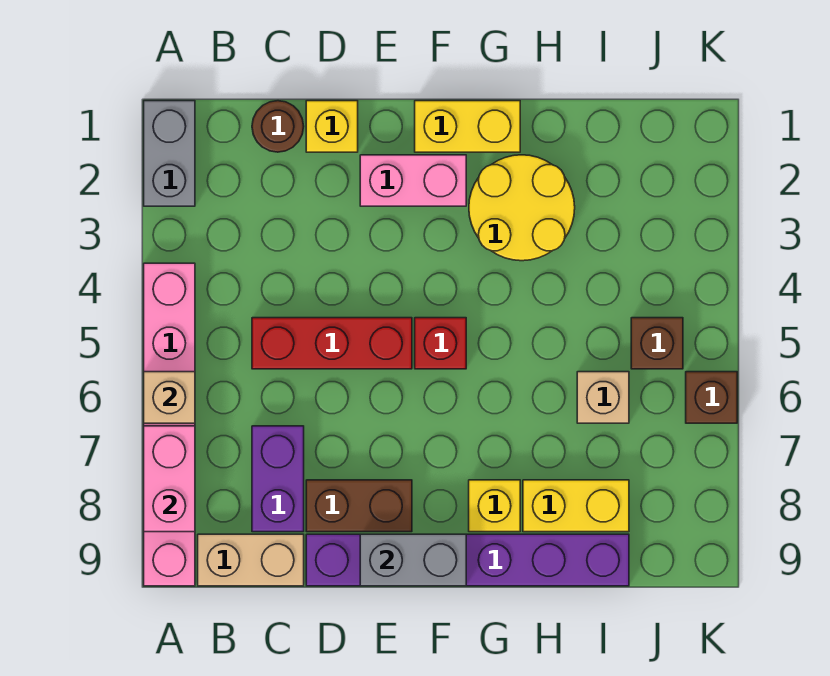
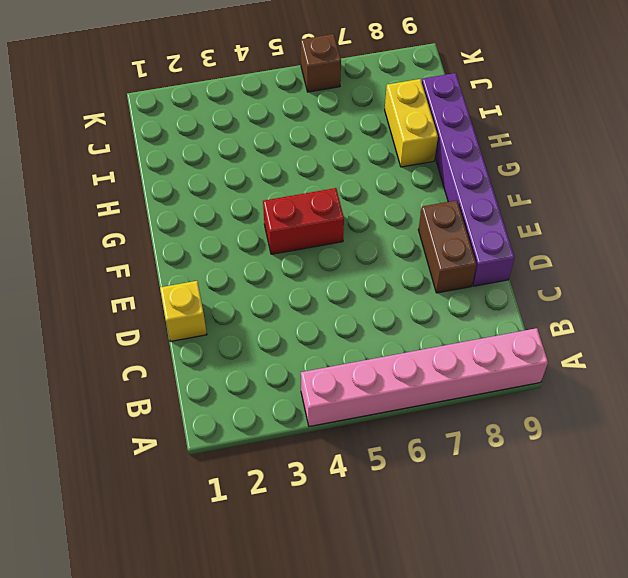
red brick F4:F5 level 1 -> red brick F5 level 1
none -> grey brick A1:A2 level 1
none -> tan brick B9:C9 level 1
none -> brown round brick C1 level 1

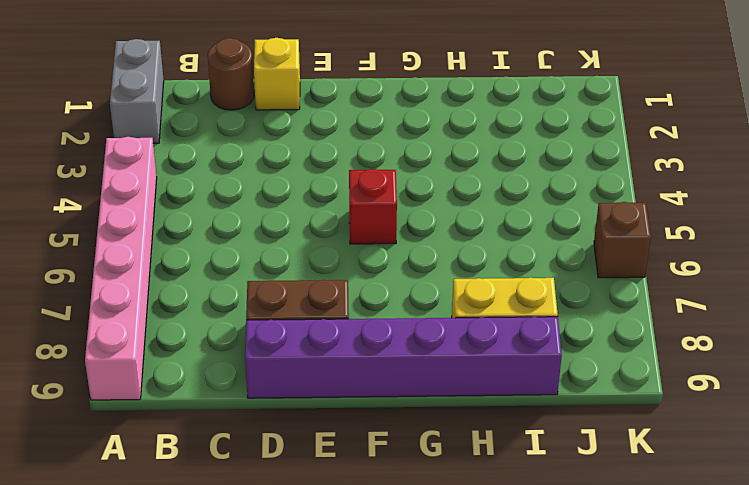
none -> tan brick B9:C9 level 1
none -> red brick C5:E5 level 1
none -> purple brick C7:C8 level 1

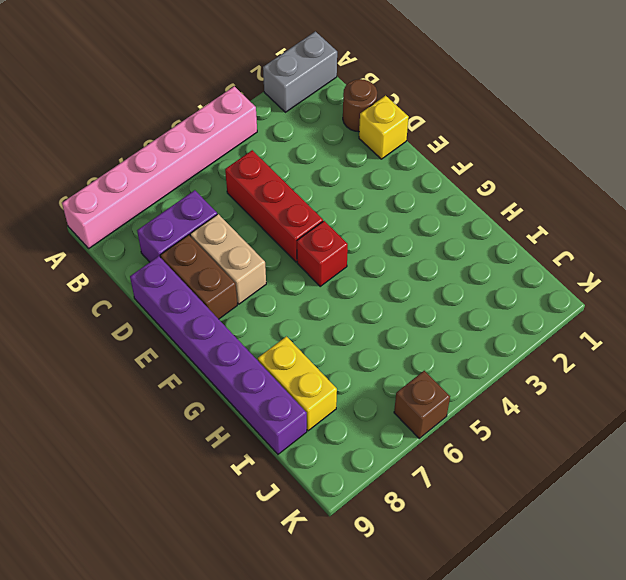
tan brick D7:E7 level 1 -> tan brick B9:C9 level 1
none -> pink brick E2:F2 level 1
none -> yellow brick F1:G1 level 1
none -> yellow round brick G2:H3 level 1

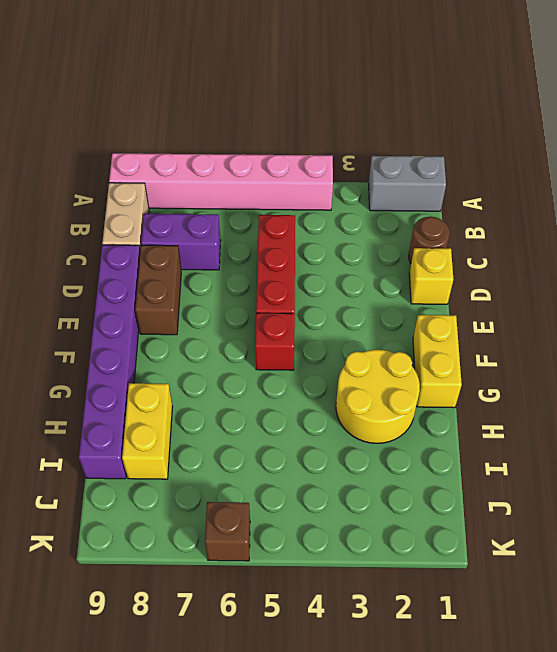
none -> pink brick E2:F2 level 1
none -> yellow brick G8 level 1
none -> tan brick I6 level 1

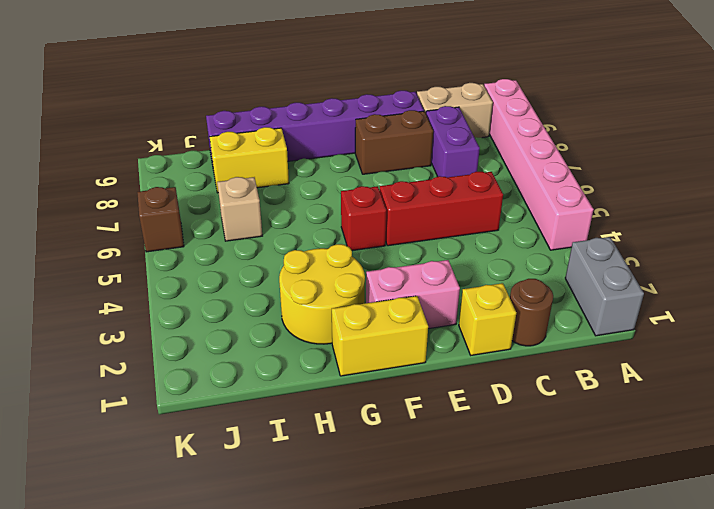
none -> yellow brick G8 level 1
none -> brown brick J5 level 1
none -> tan brick A6 level 2

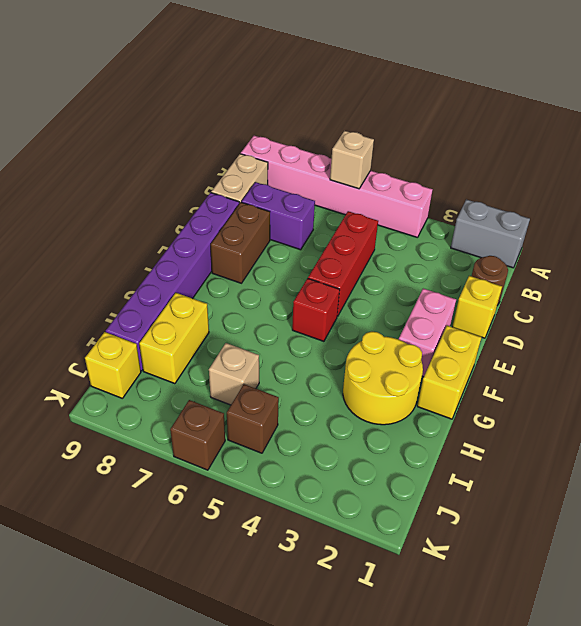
yellow brick J9 level 1 -> yellow brick G8 level 1
none -> pink brick A7:A8 level 2
none -> grey brick E9:F9 level 2

